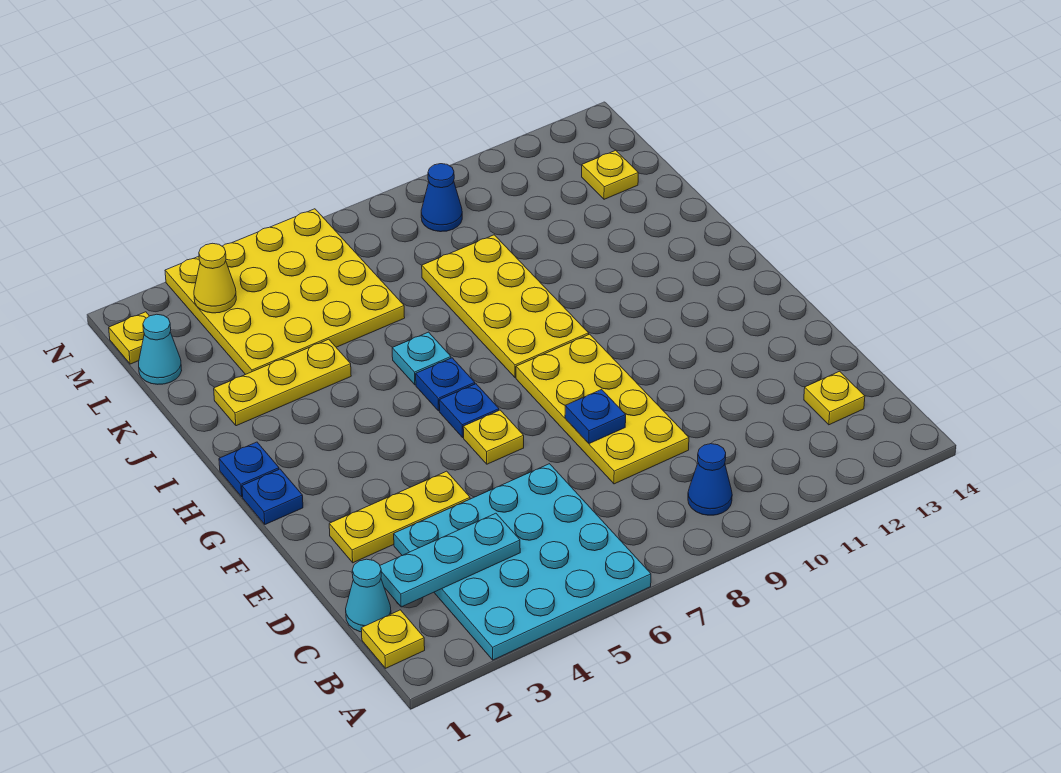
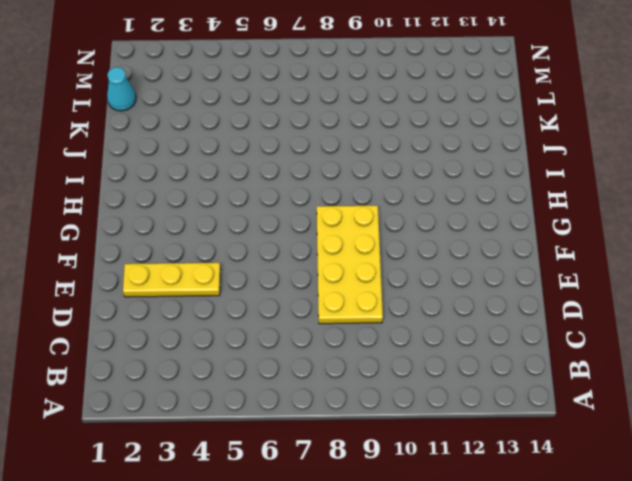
none -> cyan plate A3:D6 level 1
none -> yellow plate B1 level 1
none -> blue cone B9 level 1

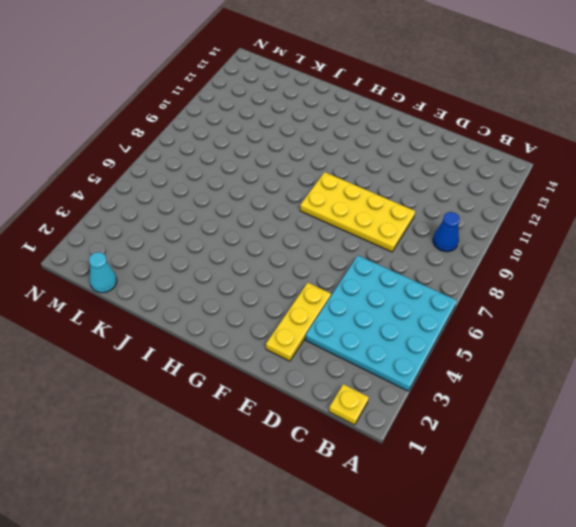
none -> cyan cone C1 level 1
none -> yellow plate C13 level 1
none -> yellow plate F6 level 1

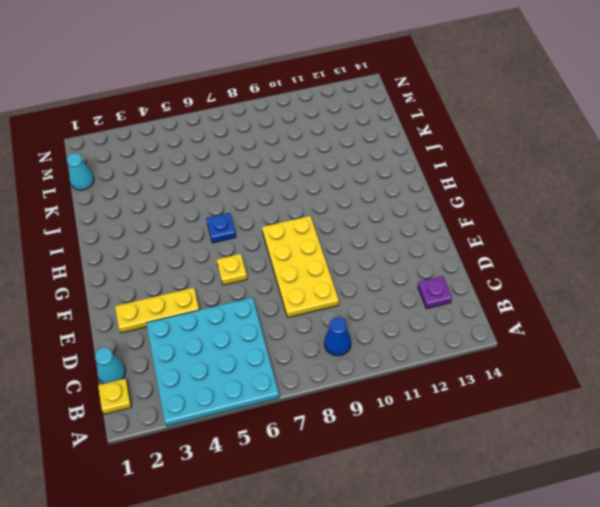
purple plate C13 level 1 -> yellow plate C13 level 1
none -> blue plate G1 level 1
none -> blue plate G6 level 1
none -> blue plate H1 level 1

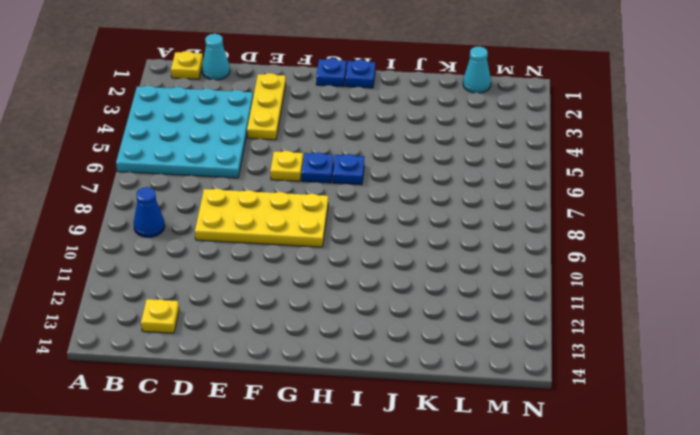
none -> yellow plate H8:K9 level 1
none -> cyan plate I6 level 1
none -> yellow plate J2:J4 level 1

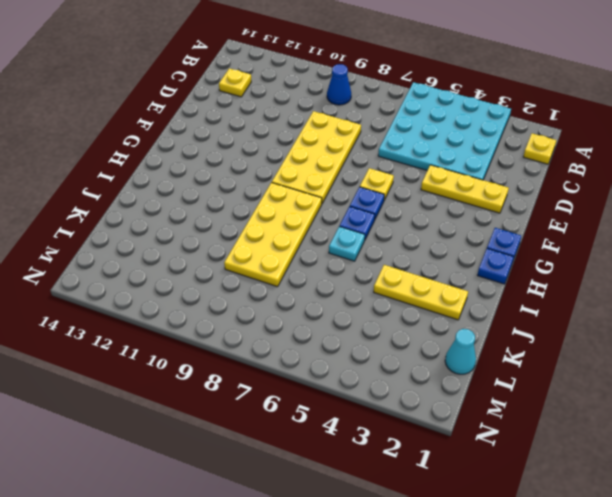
none -> cyan cone C1 level 1
none -> yellow plate K3:N6 level 1
none -> yellow plate L13 level 1

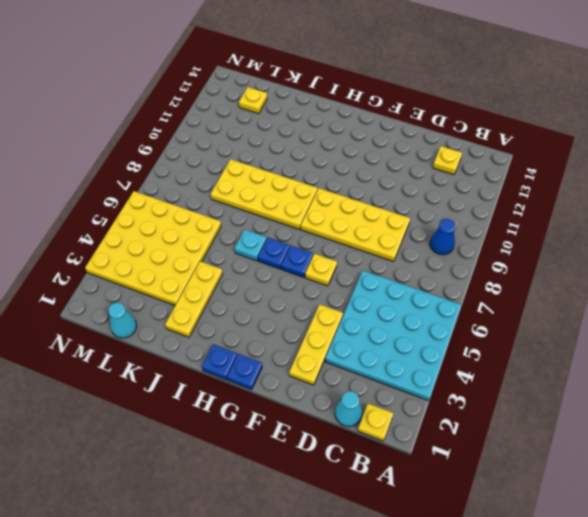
none -> yellow plate M1 level 1
none -> blue cone M9 level 1
none -> cyan plate C2:C4 level 2

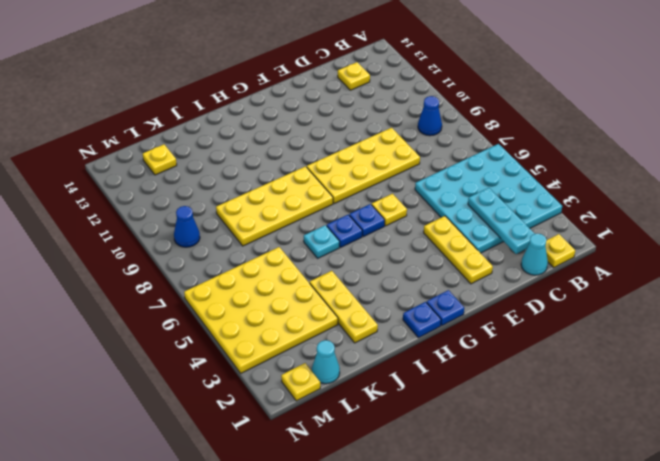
none -> blue plate E8 level 2
none -> yellow cone M3 level 2

